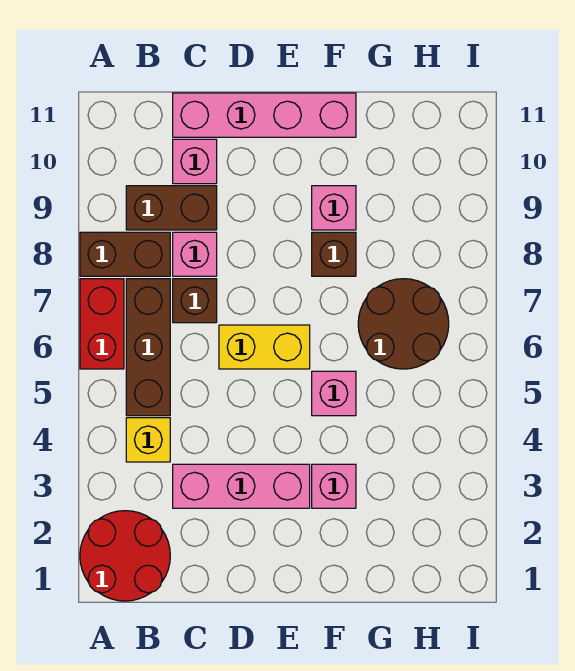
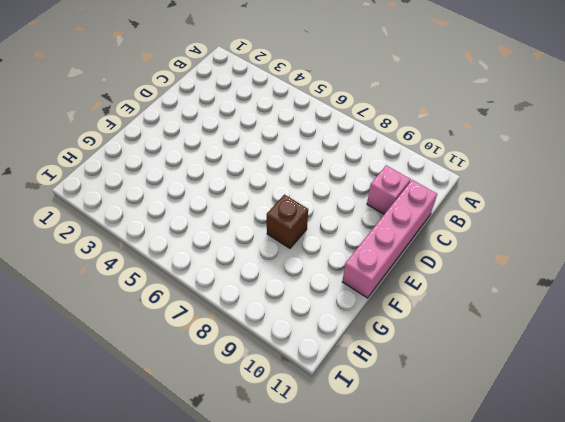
none -> red round brick A1:B2 level 1
none -> red brick A6:A7 level 1
none -> brown brick A8:B8 level 1

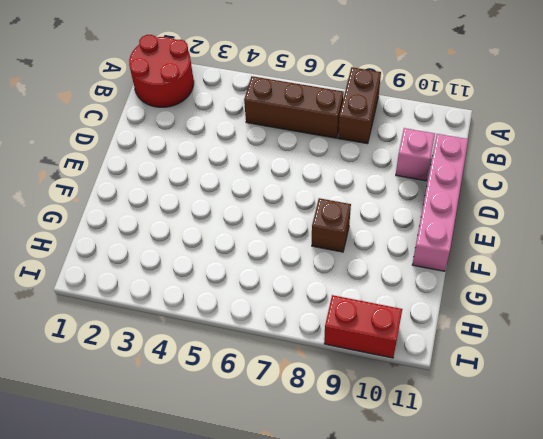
red brick I9:I10 level 1 -> red brick A6:A7 level 1
none -> yellow brick B4 level 1
none -> brown brick B9:C9 level 1
none -> pink brick C3:E3 level 1

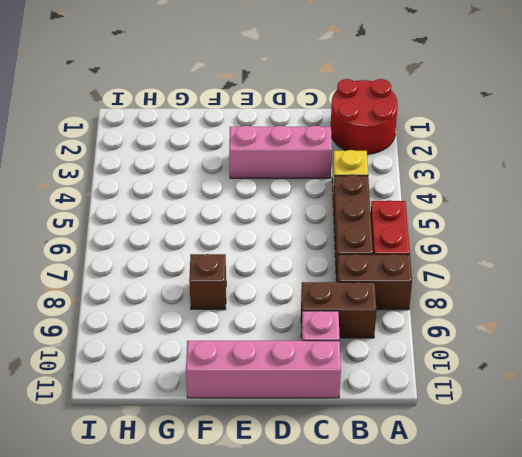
none -> brown brick C7 level 1
none -> pink brick C8 level 1
none -> yellow brick D6:E6 level 1

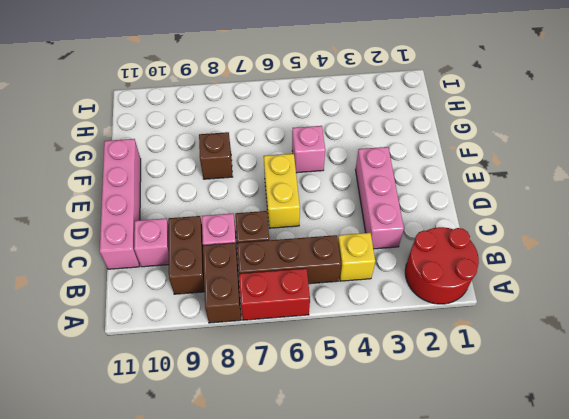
none -> pink brick F3 level 1
none -> pink brick F9 level 1
none -> brown round brick G6:H7 level 1

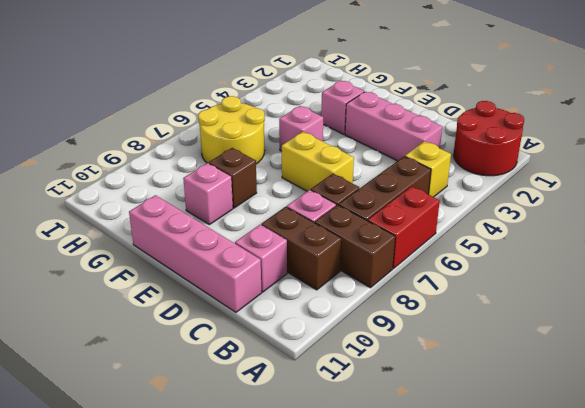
yellow round brick G6:H7 level 1 -> brown round brick G6:H7 level 1

